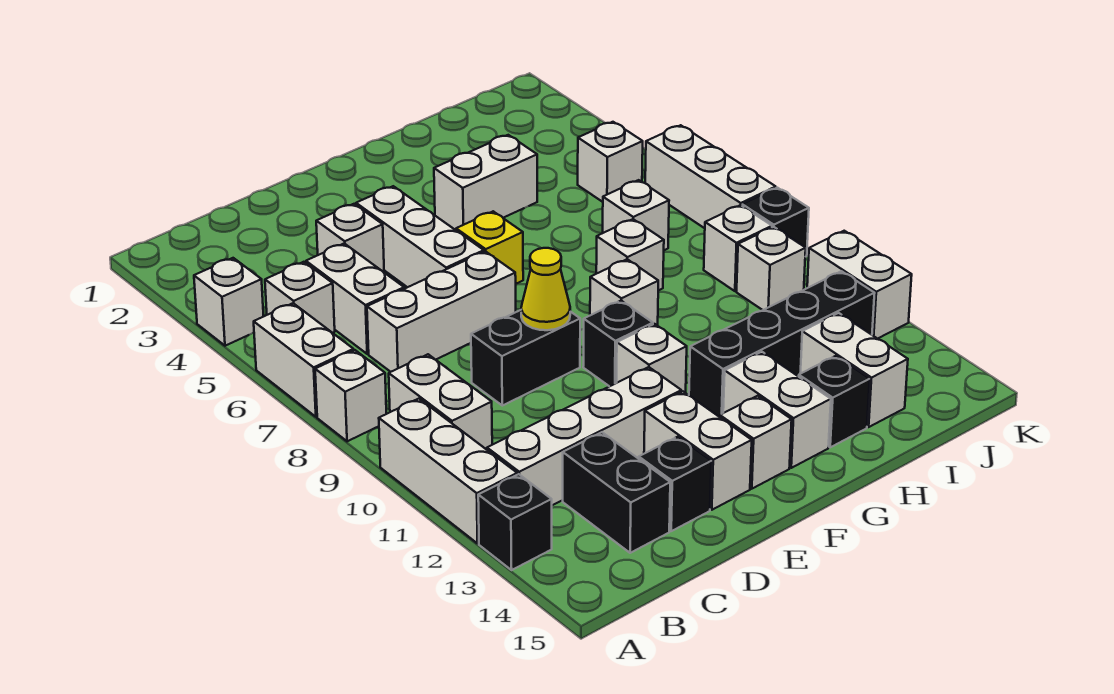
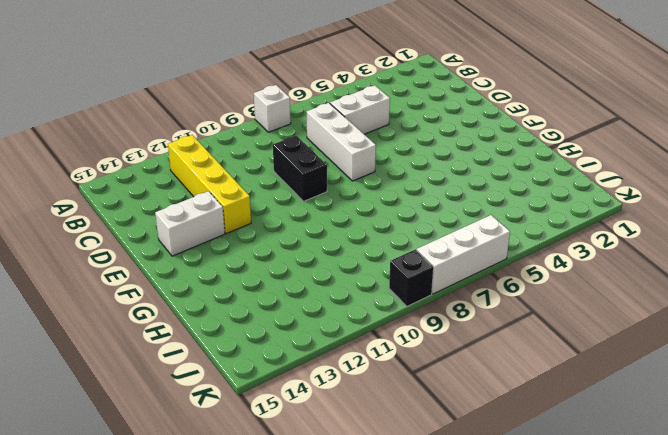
yellow brick B12:E12 level 1 -> white brick B12:E12 level 1
none -> white brick A4 level 1
none -> white brick A6:A7 level 1
none -> white brick A10:A12 level 1
none -> black brick A13 level 1

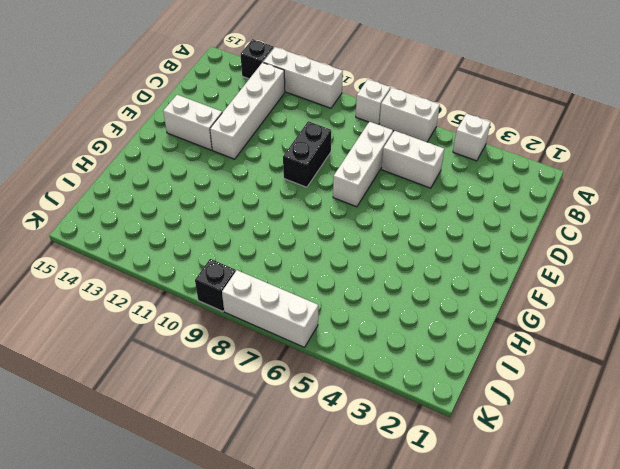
none -> white brick B5 level 1
none -> white brick B9:B10 level 1
none -> black brick C13:C14 level 1
none -> white brick D4 level 1

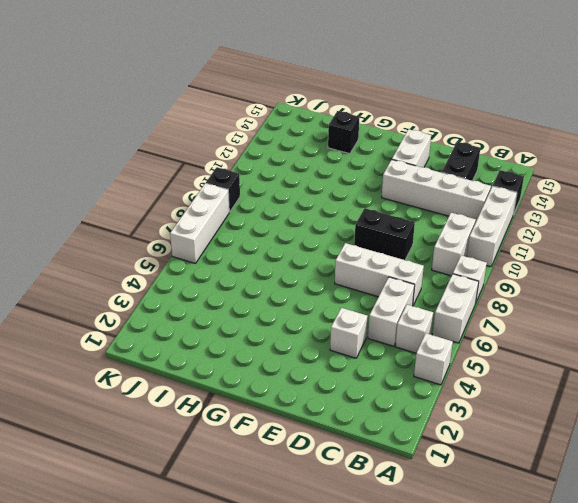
none -> black brick D14 level 1
none -> white brick E4:E6 level 1
none -> yellow brick F6 level 1
none -> black brick F10 level 1

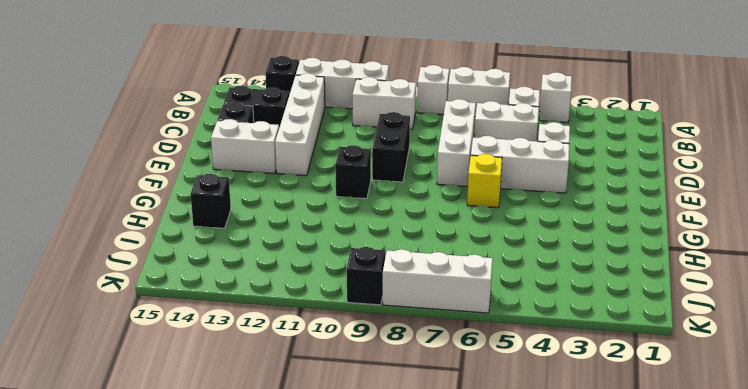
none -> white brick F11 level 1
none -> white brick F14 level 1
none -> white brick G4:H4 level 1
none -> white brick G9 level 1

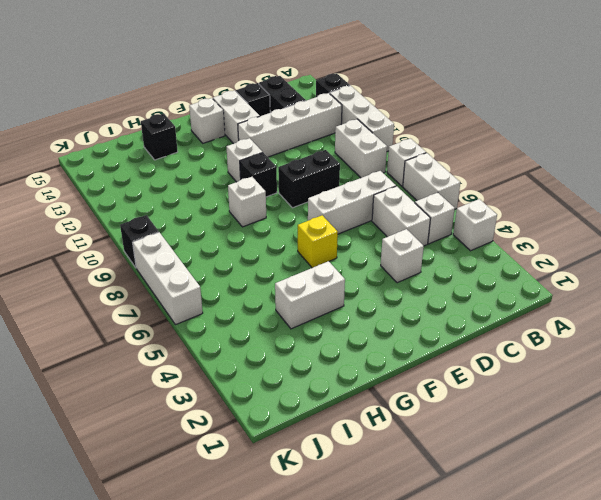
none -> white brick E4:E6 level 1
none -> black brick G12:J12 level 1
none -> white brick G13:G14 level 1
none -> white brick H8 level 1

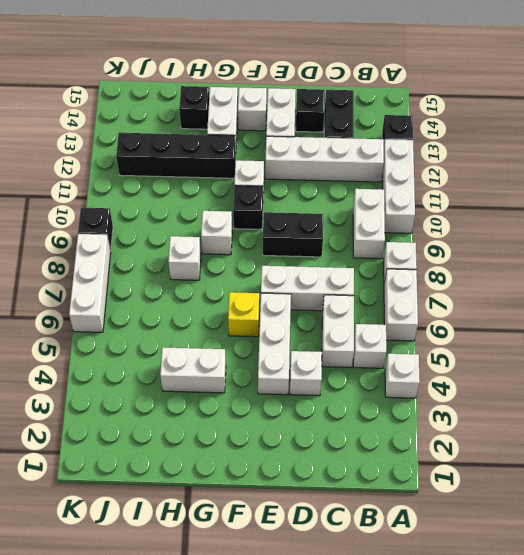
none -> white brick I7 level 1
none -> white brick I13:I14 level 1
none -> white brick J5 level 1
none -> white brick J9 level 1

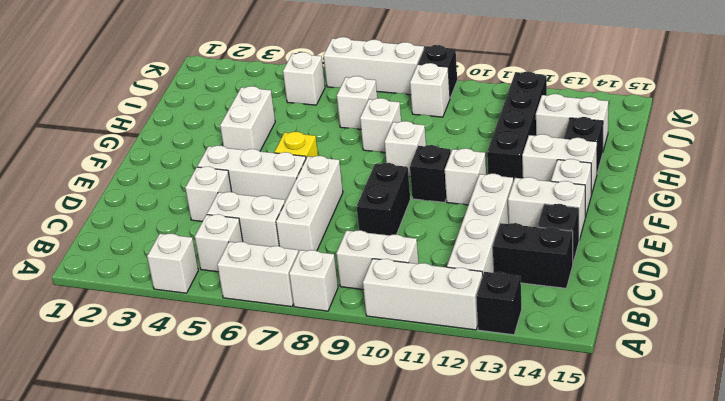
none -> white brick J10 level 1
none -> white brick K11:K12 level 1
none -> yellow cone E9 level 2

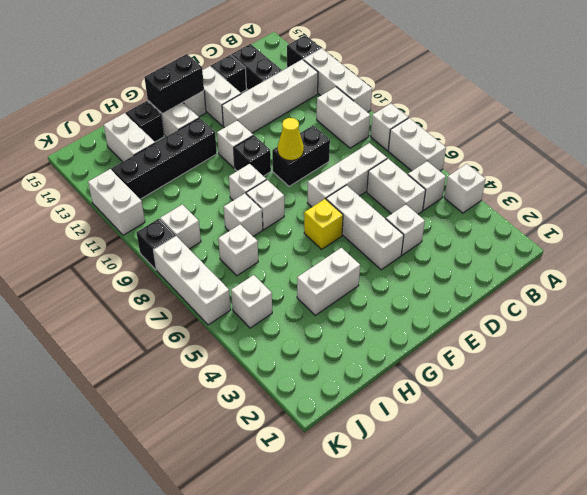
black brick F14:G14 level 2 -> none
white brick G8 level 1 -> white brick J10 level 1

